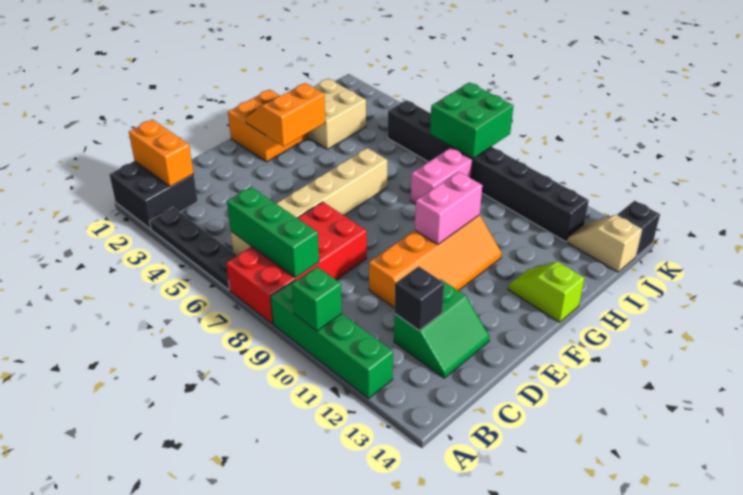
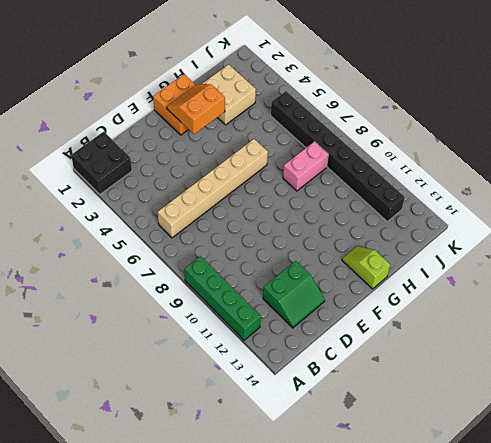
none -> black plate A3:A6 level 1
none -> red brick A7:D8 level 1
none -> orange slope D10:G11 level 1 top 10

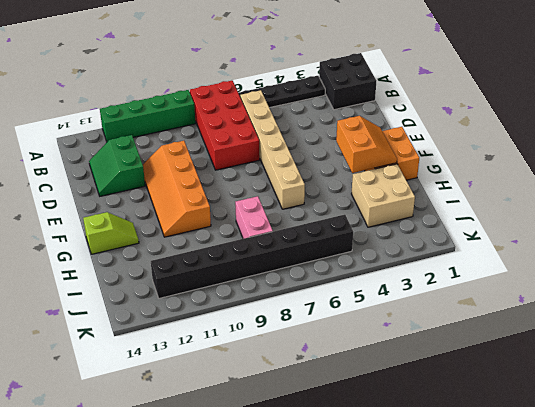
none -> tan slope J13:J14 level 1 top 14
none -> black brick K14 level 1
none -> green brick A10 level 2

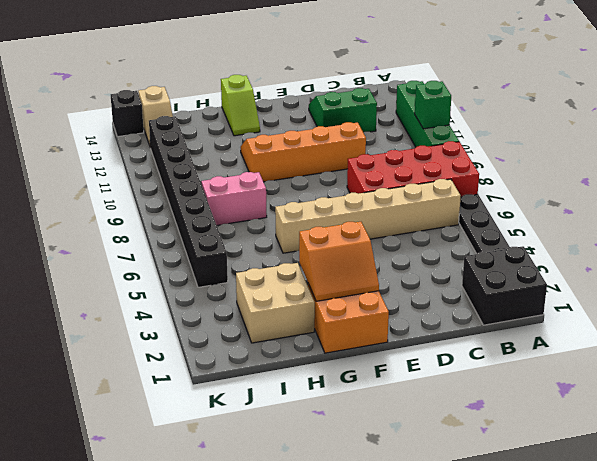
none -> orange brick B1:B2 level 2
none -> green brick B6:B8 level 2
none -> black brick C12 level 2

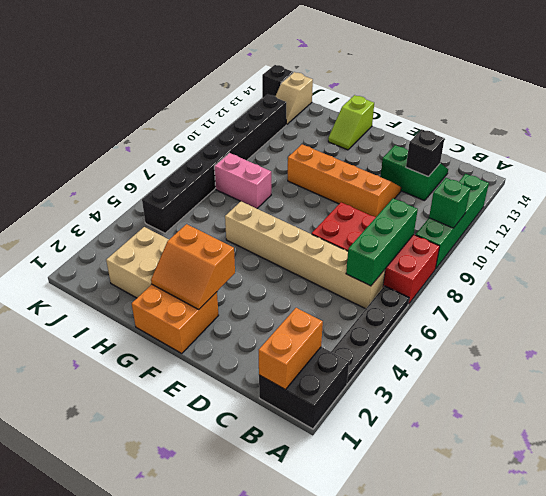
none -> pink brick F10:G10 level 2
none -> green brick J7:K8 level 2

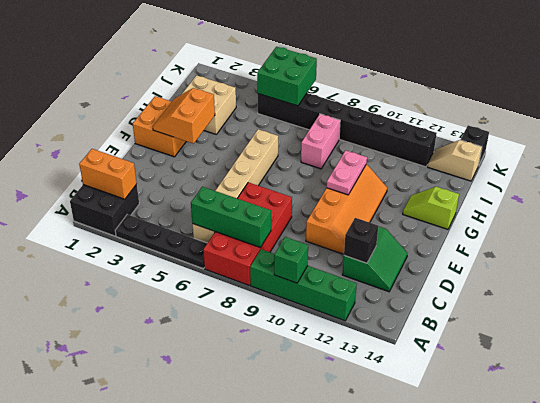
pink plate F10:G10 level 2 -> pink brick F10:G10 level 2
green brick J5:K6 level 2 -> green brick J7:K8 level 2

